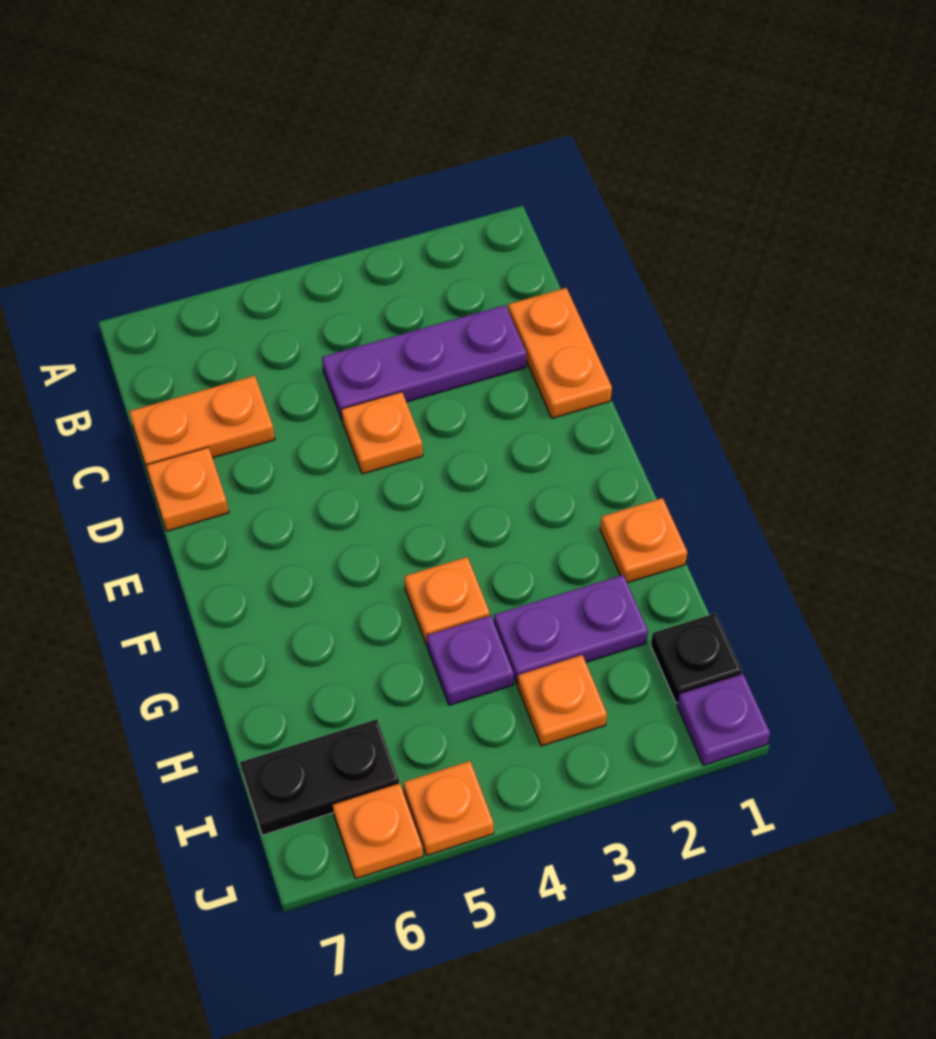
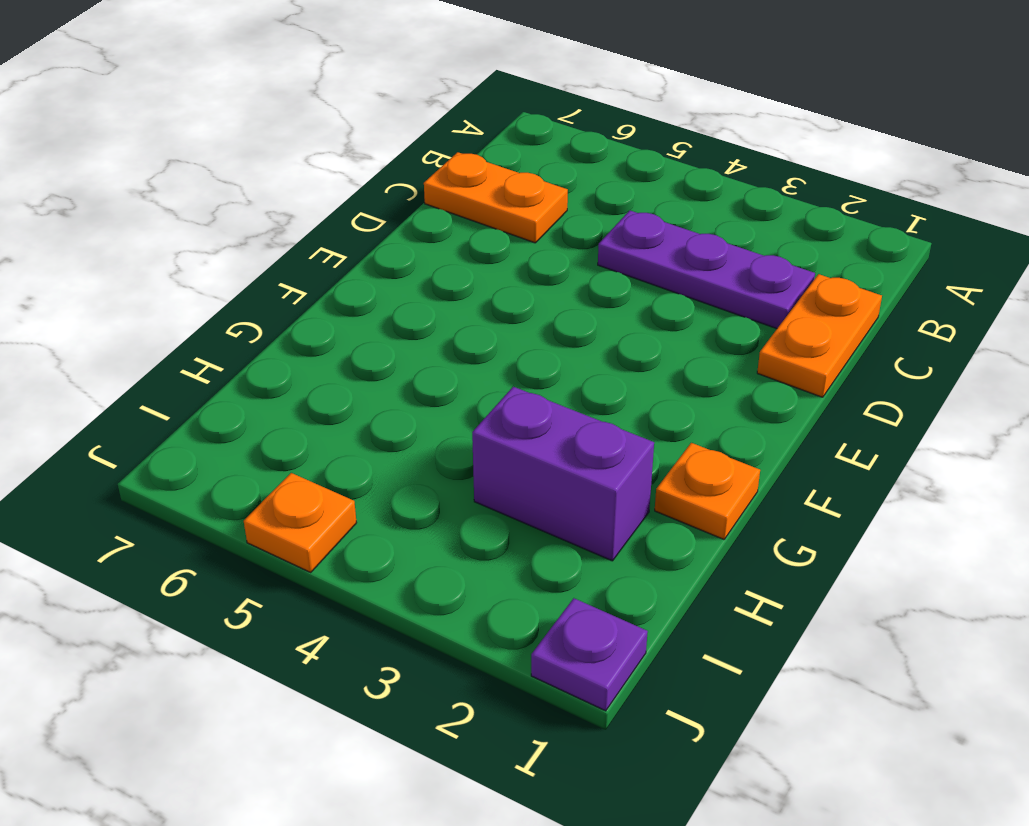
purple brick H2:H3 level 1 -> purple plate H2:H3 level 1
none -> orange plate D4 level 1
none -> orange plate D7 level 1
none -> orange plate G4 level 1

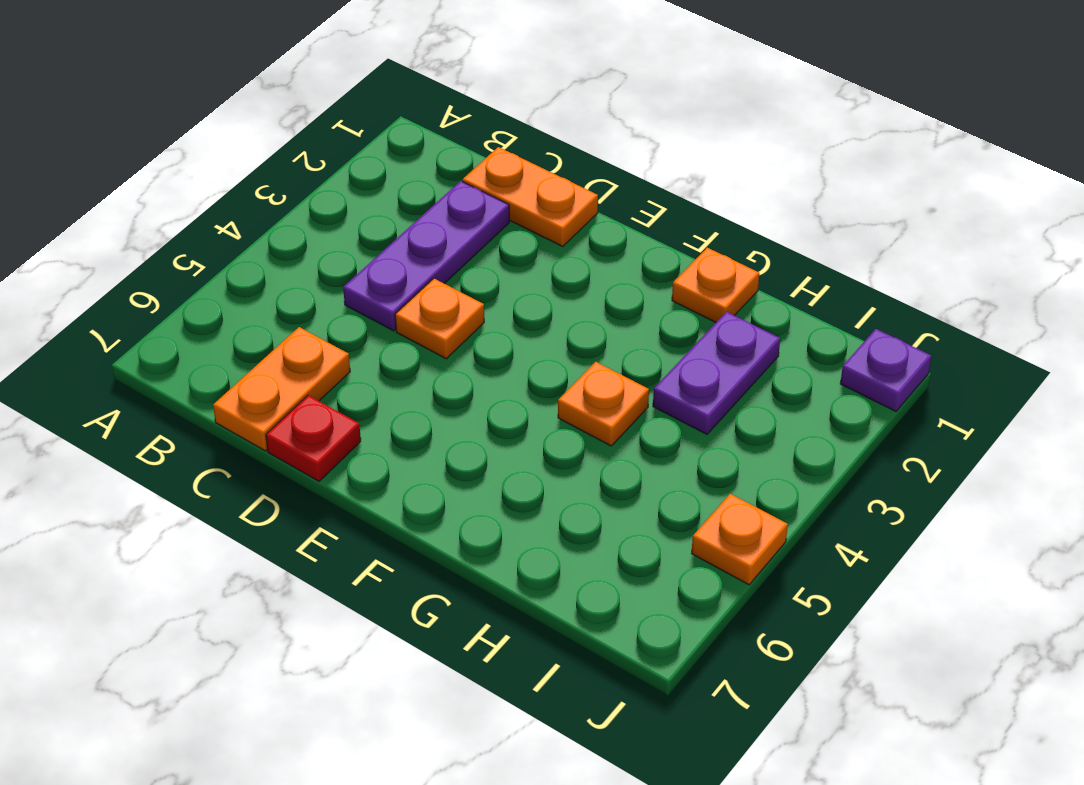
red plate D7 level 1 -> orange plate D7 level 1
none -> purple plate H4 level 1
none -> black plate I1 level 1
none -> orange plate I3 level 1

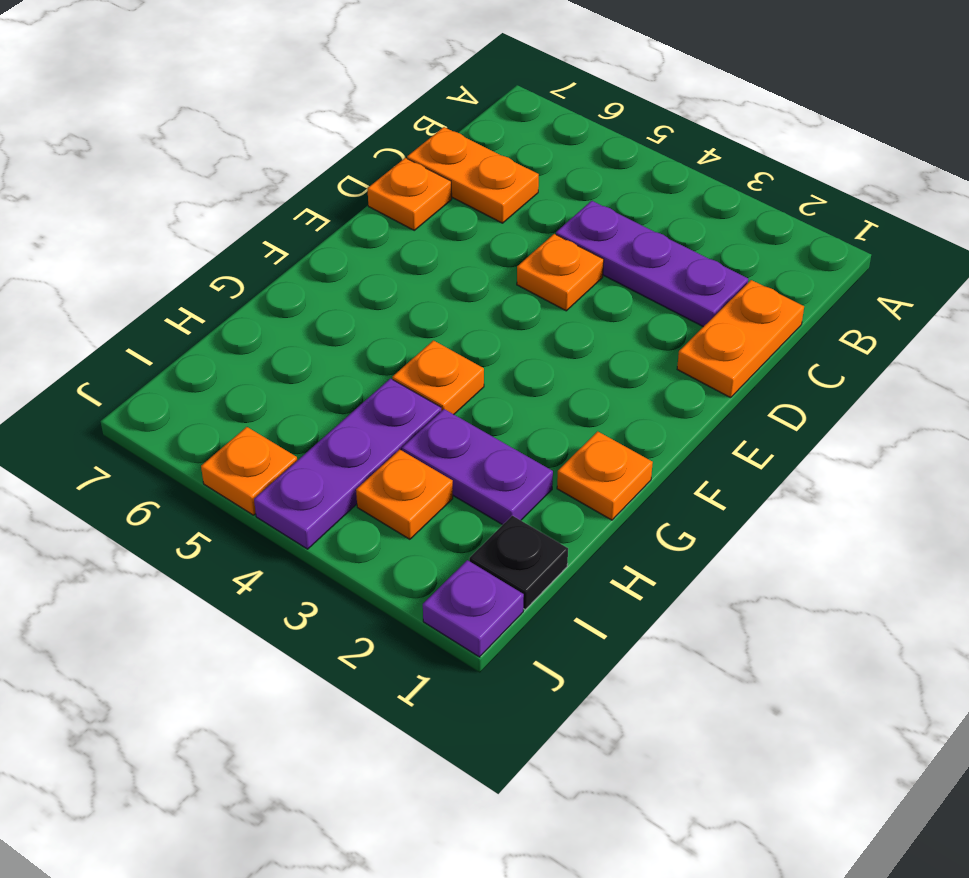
purple plate H4:J4 level 1 -> purple plate H4 level 1
none -> black plate I6:I7 level 1
none -> orange plate J6 level 1

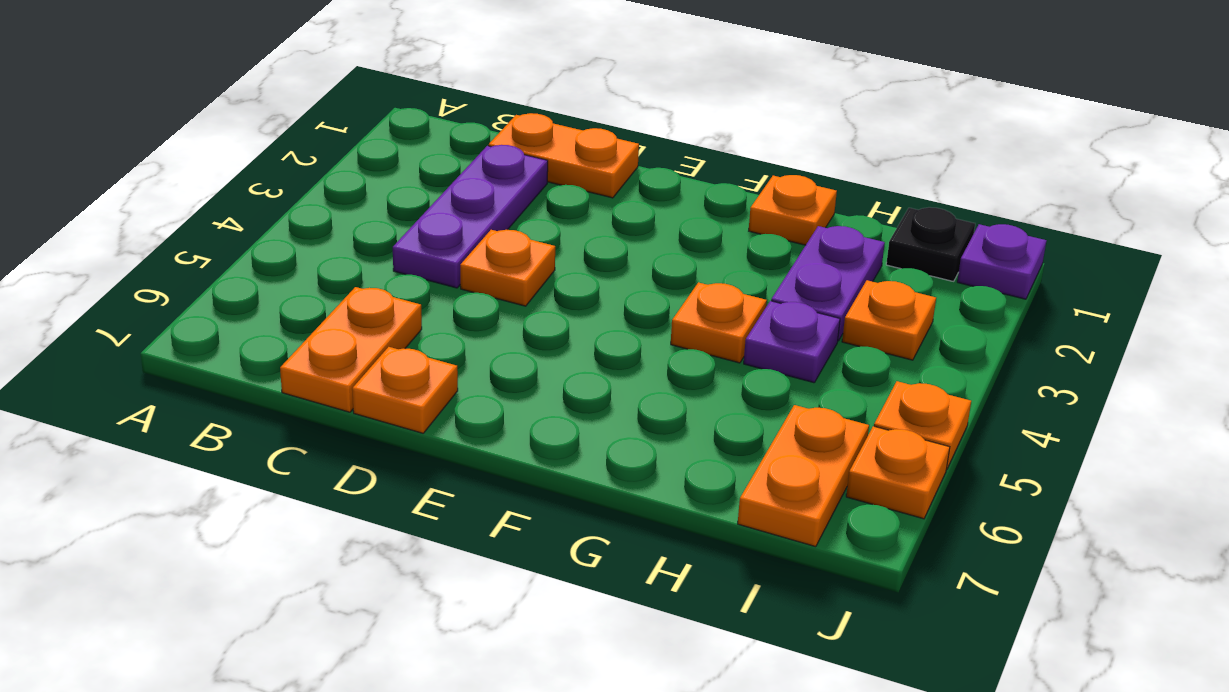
orange plate I6:I7 level 1 -> black plate I6:I7 level 1

